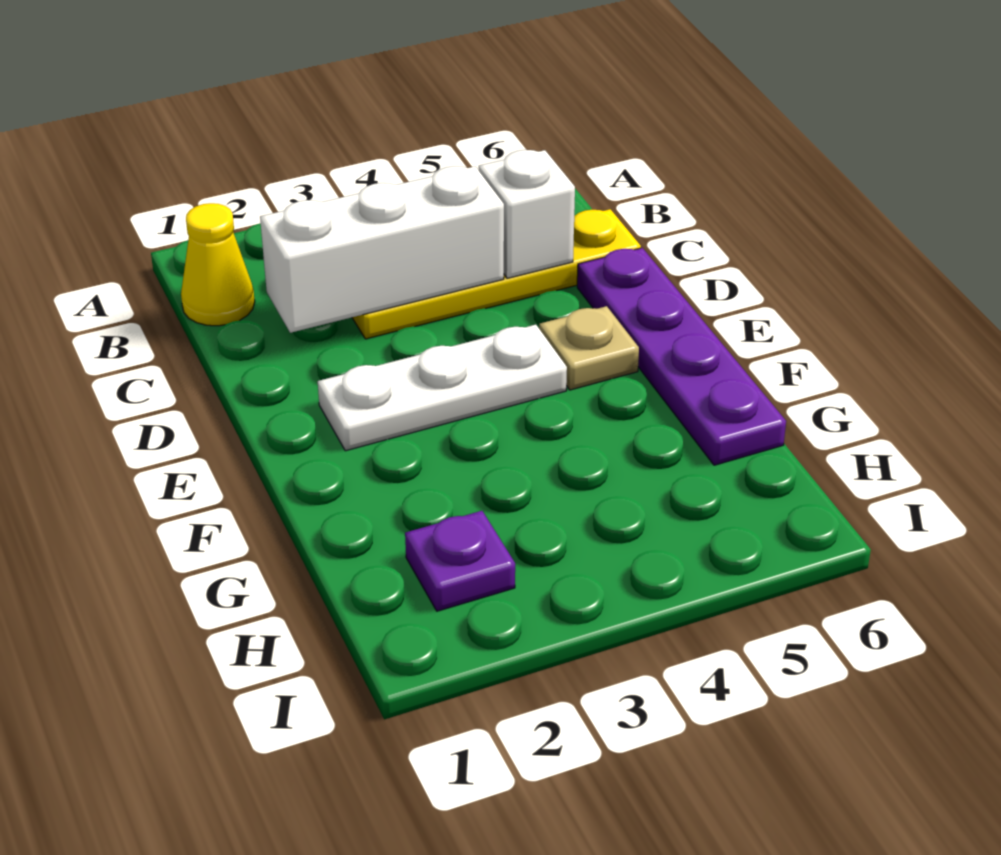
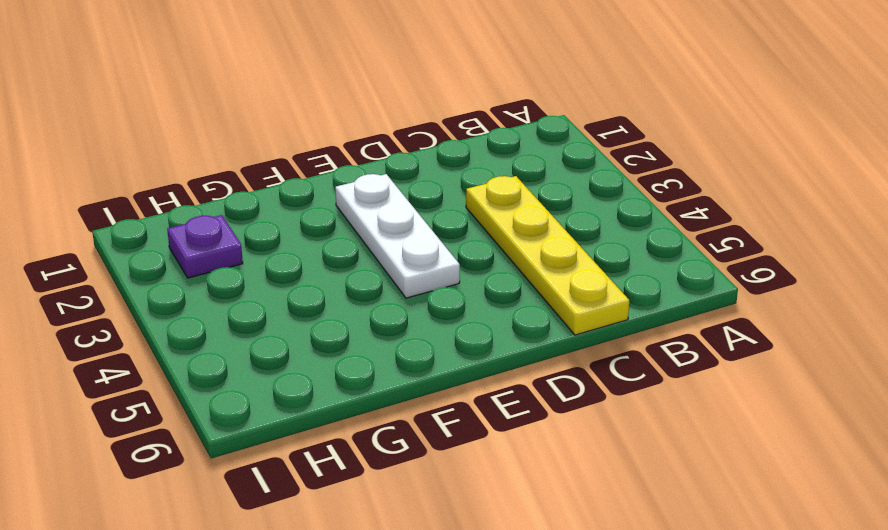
none -> yellow cone B1 level 1
none -> purple plate D6:G6 level 1

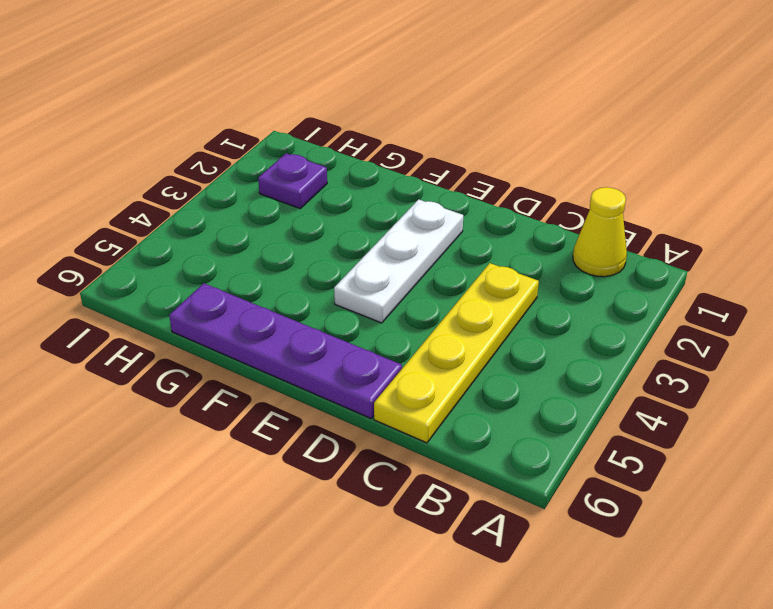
none -> tan plate E5 level 1
none -> white brick C2:C4 level 2

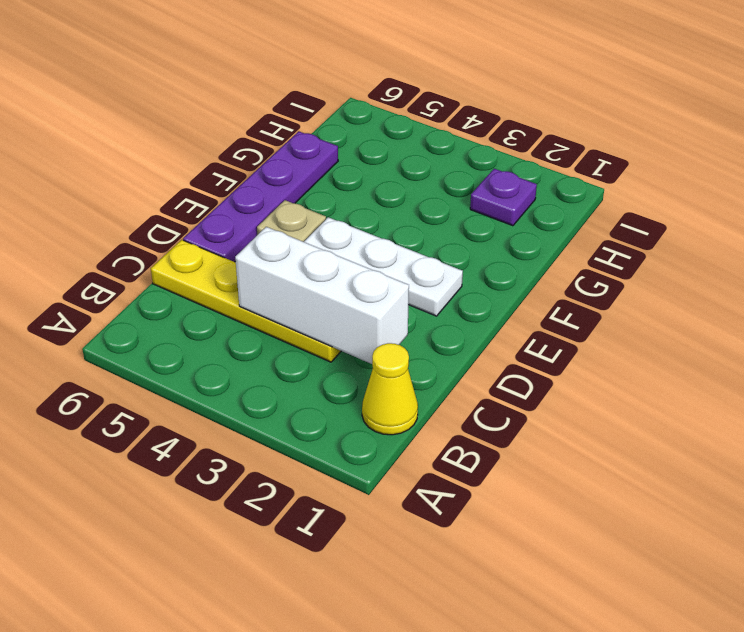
none -> white brick C5 level 2

